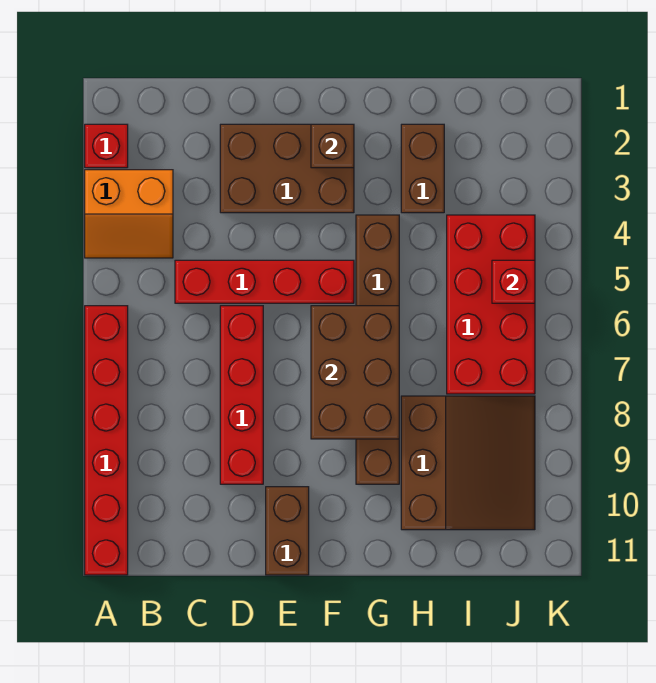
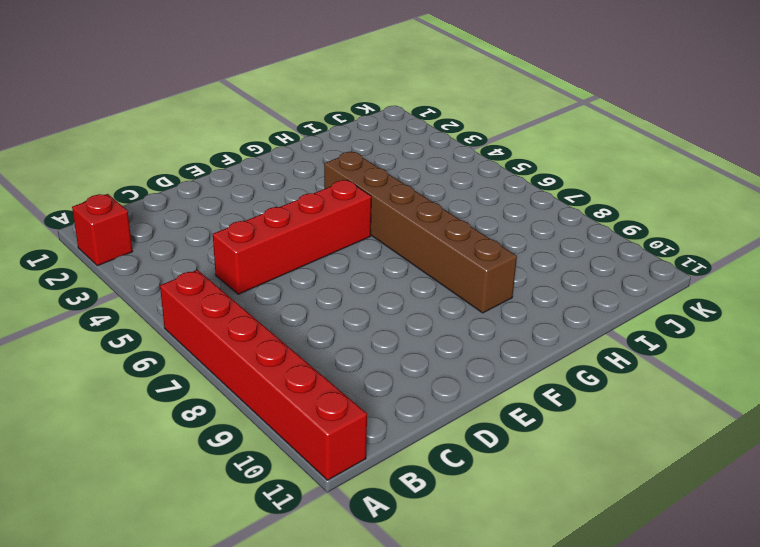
none -> orange slope A3:B4 level 1 top 3
none -> brown brick D2:F3 level 1
none -> red brick D6:D9 level 1

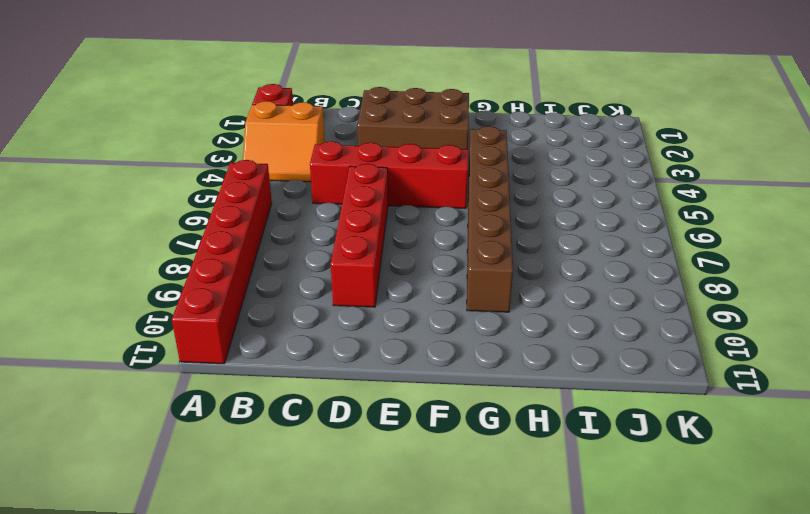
none -> brown brick E10:E11 level 1
none -> brown brick H2:H3 level 1
none -> brown slope H8:J10 level 1 top H

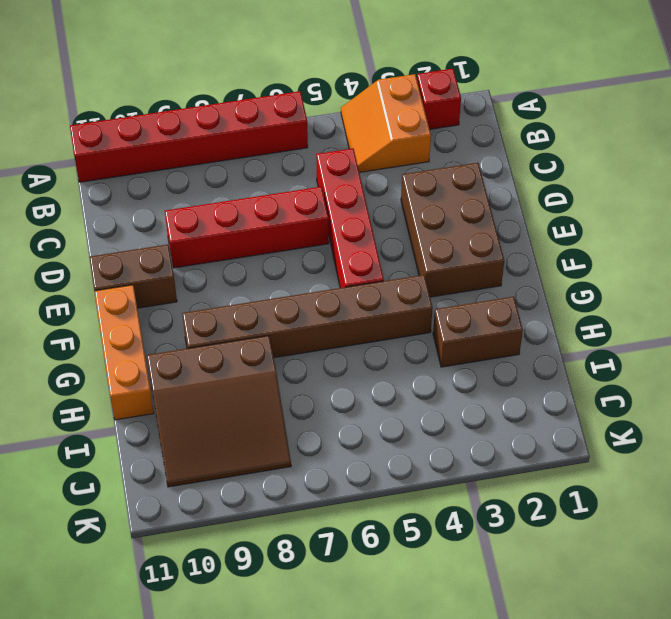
orange brick F11:H11 level 1 -> none
none -> red brick I4:J7 level 1
none -> brown brick F2 level 2
none -> brown brick F6:G8 level 2

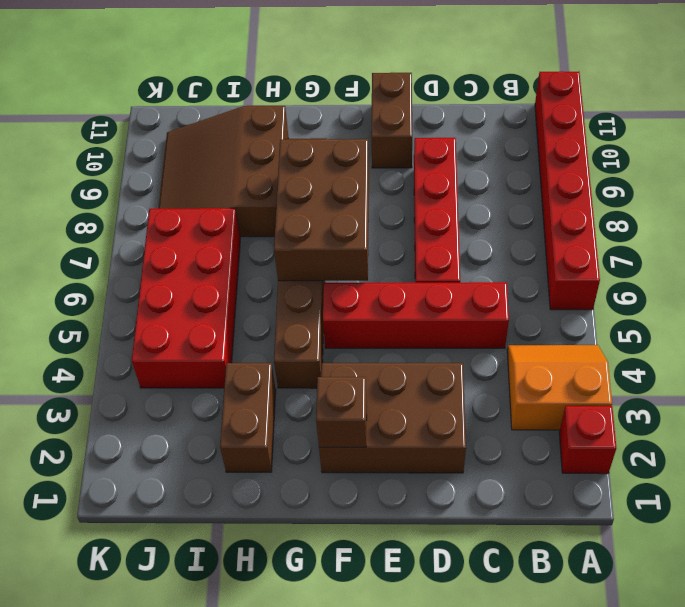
none -> red brick J5 level 2

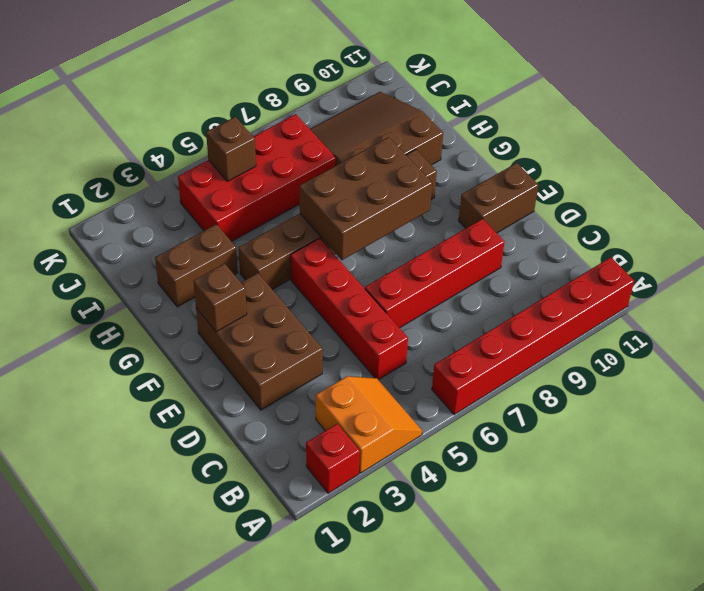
brown brick J5 level 2 -> red brick J5 level 2

